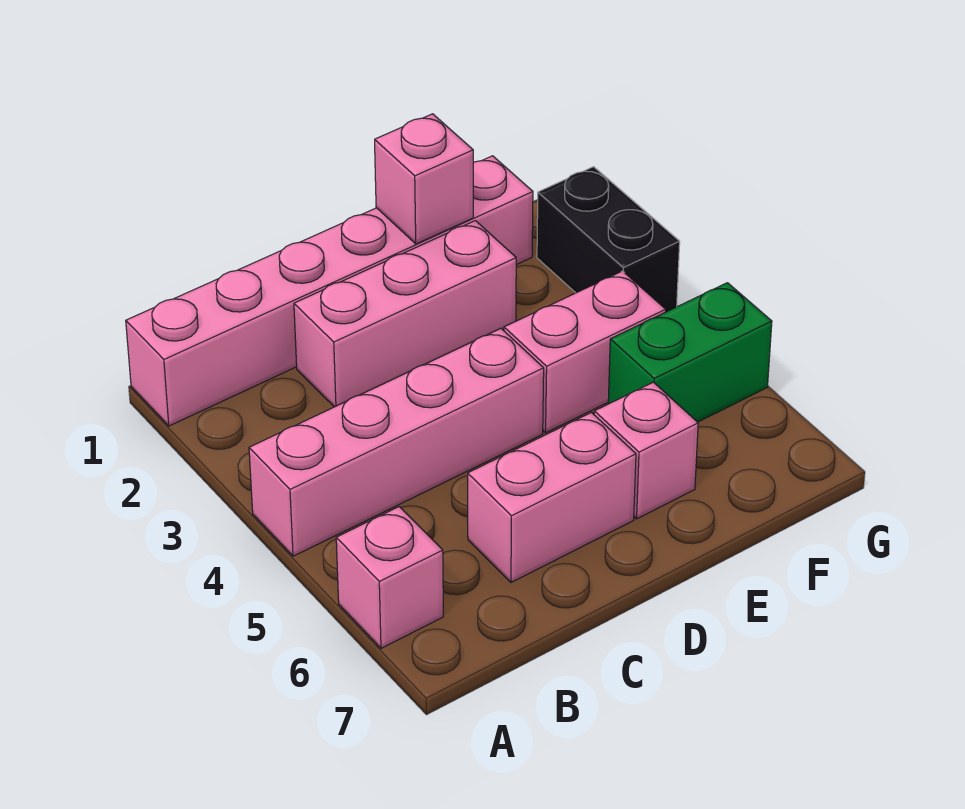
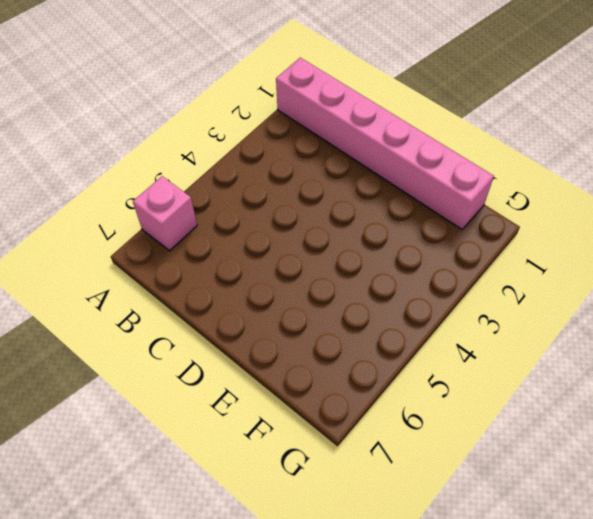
none -> pink brick A4:D4 level 1
none -> pink brick C2:E2 level 1

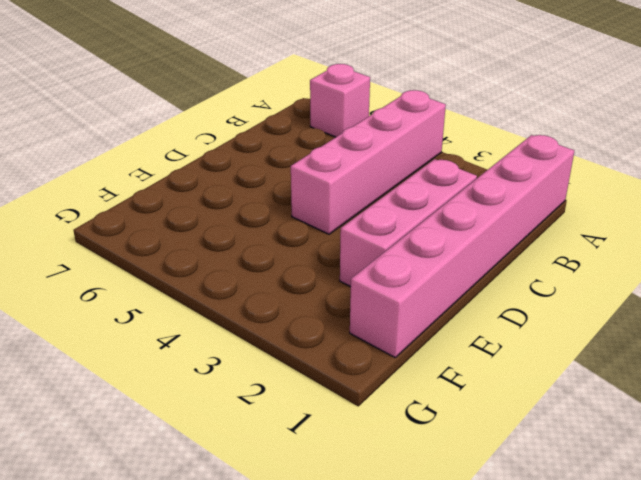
none -> pink brick C6:D6 level 1
none -> pink brick E4:F4 level 1

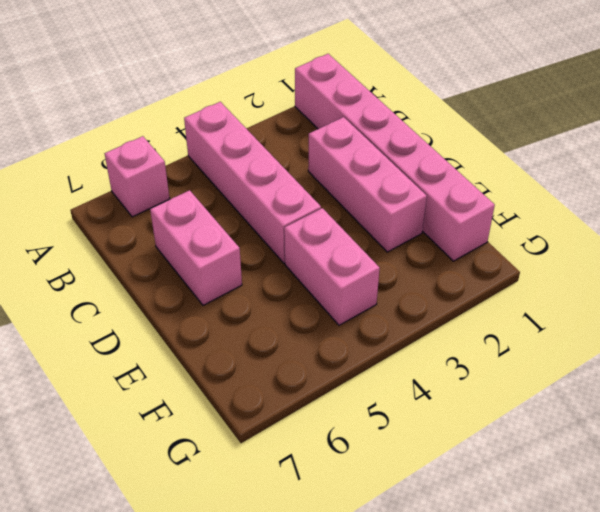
none -> pink brick E6 level 1
none -> green brick F5:G5 level 1

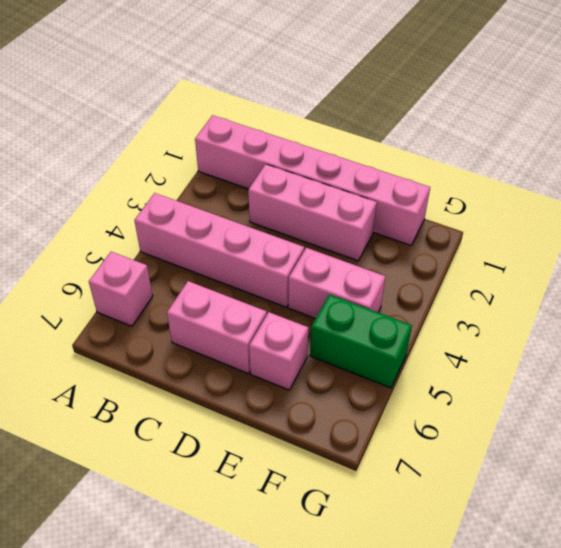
none -> black brick G2:G3 level 1
none -> pink brick E1 level 2

